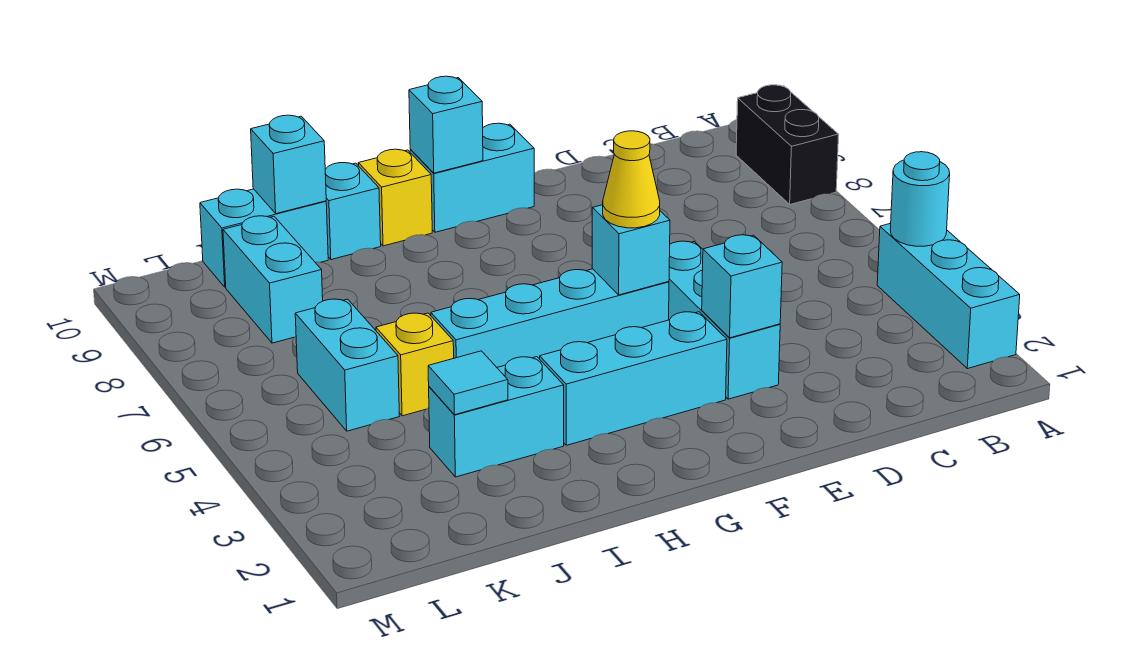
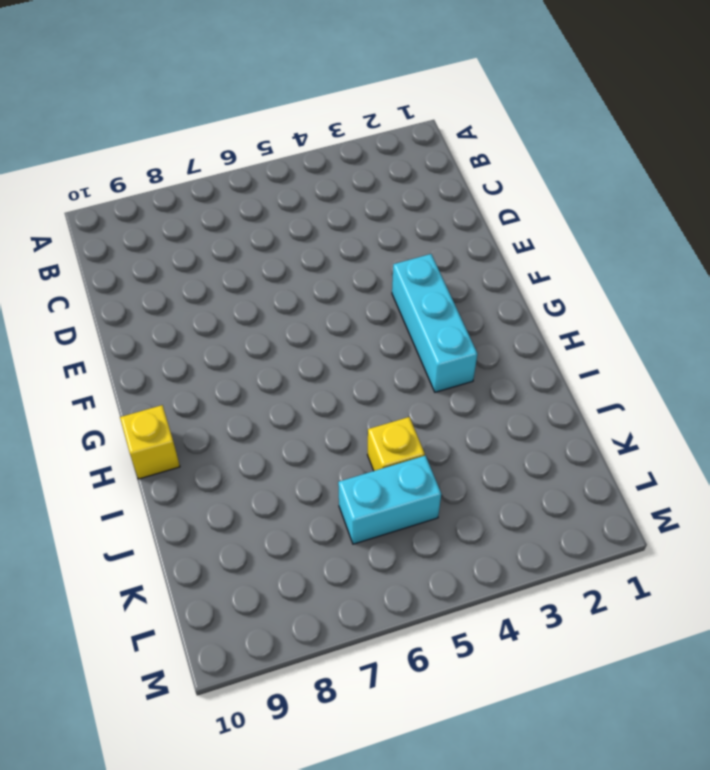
none -> cyan brick A2:A4 level 1
none -> black brick A8:A9 level 1
none -> cyan brick E3:E5 level 1

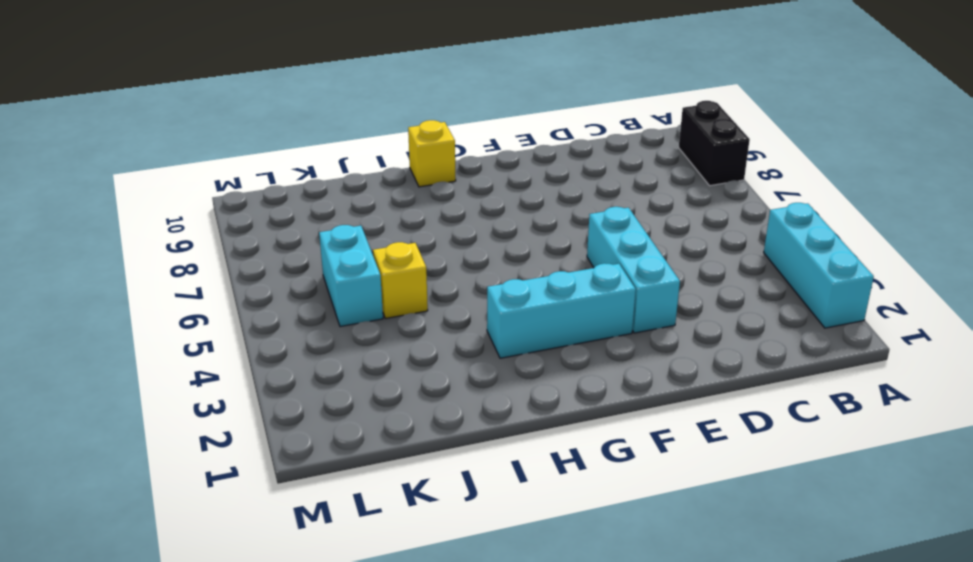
none -> cyan brick F5:I5 level 1
none -> cyan brick F10:G10 level 1
none -> cyan brick I3:J3 level 1

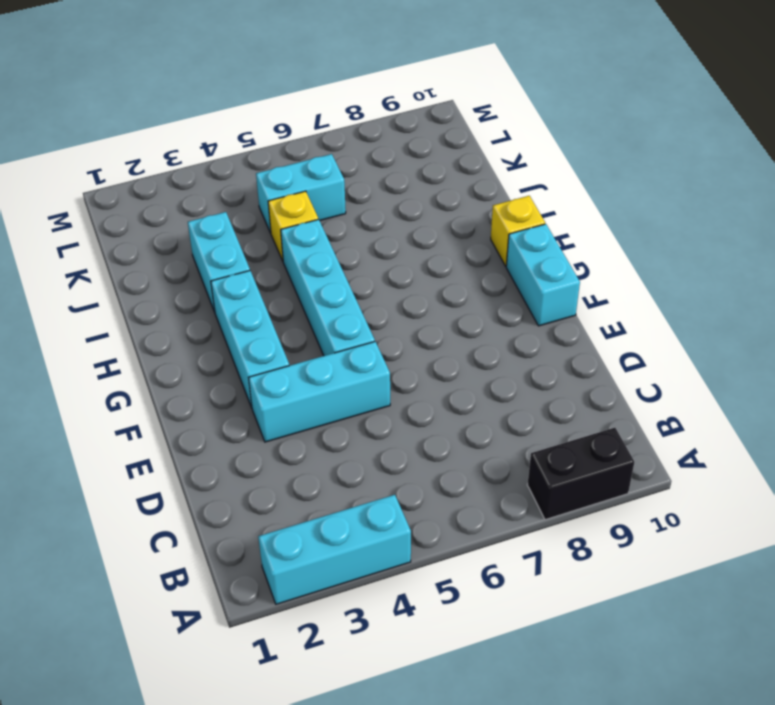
none -> cyan brick I10 level 1
none -> cyan brick J10:K10 level 1
none -> cyan brick K8:K9 level 1

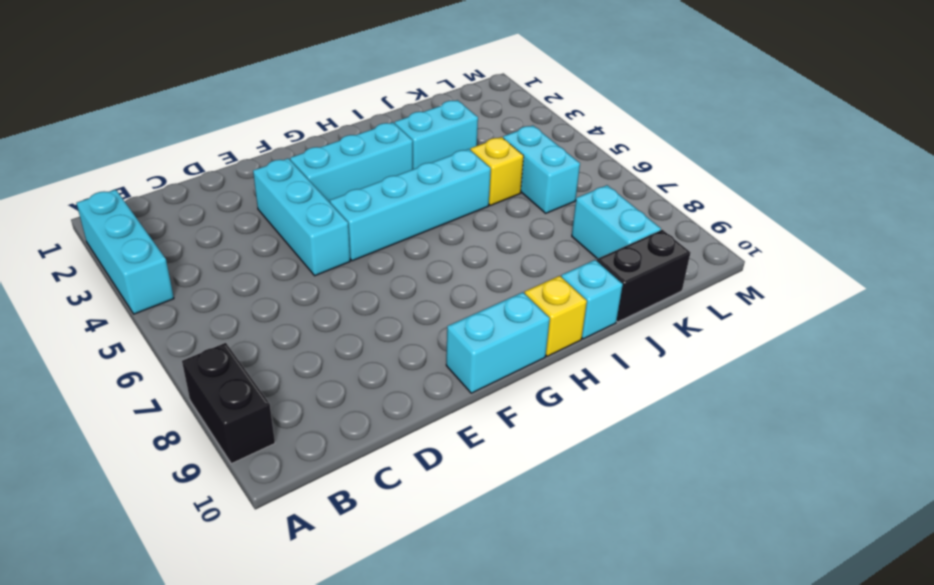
black brick J10:K10 level 1 -> cyan brick J10:K10 level 1
none -> cyan round brick A4 level 2
none -> cyan brick E3 level 2
none -> cyan brick F5 level 2

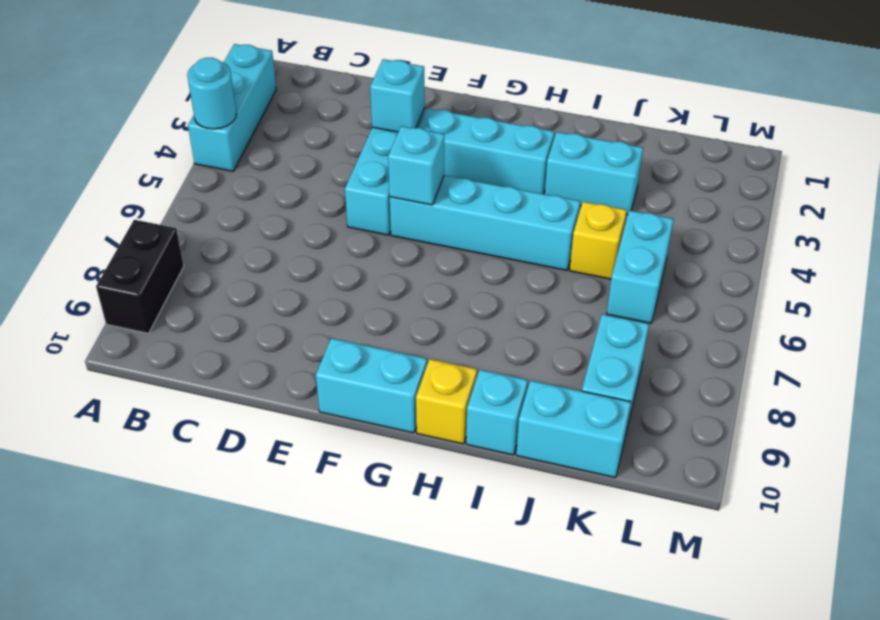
none -> cyan brick G10 level 2
none -> cyan tile J3 level 2
none -> cyan brick J10 level 2

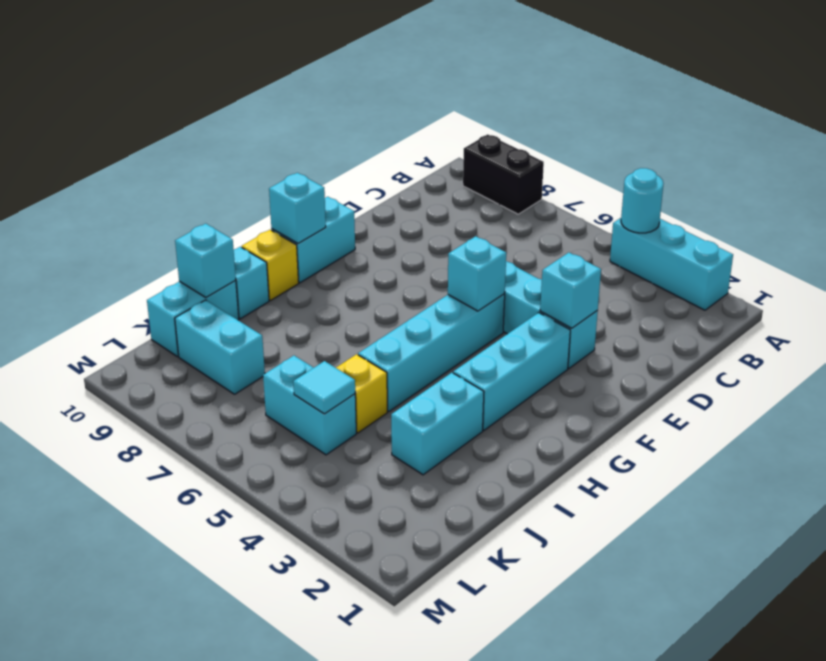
cyan tile K5 level 2 -> cyan tile J3 level 2
none -> yellow cone F5 level 3

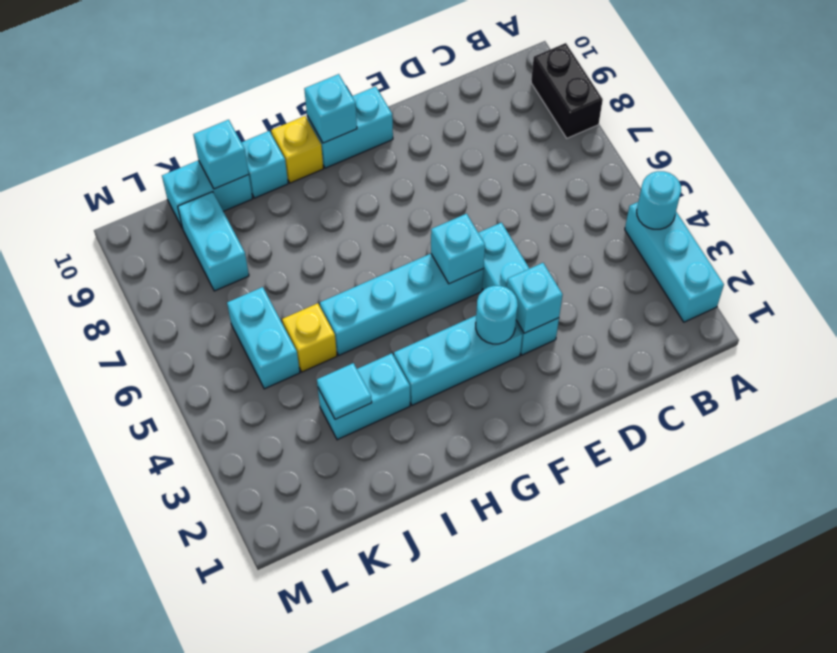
cyan round brick F3 level 2 -> none
none -> yellow cone F5 level 3

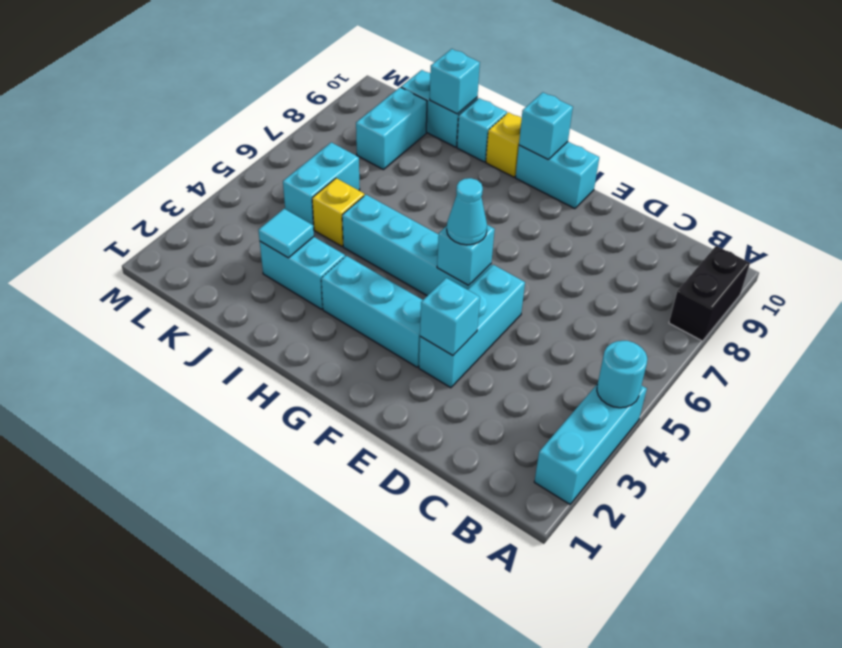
cyan cone F5 level 3 -> yellow cone F5 level 3

